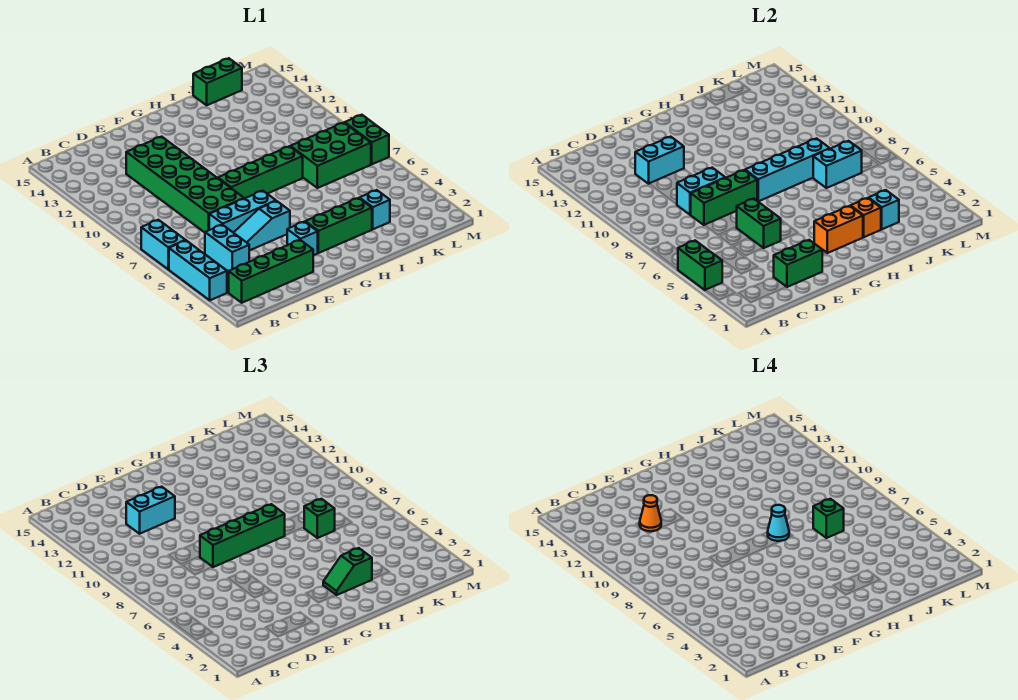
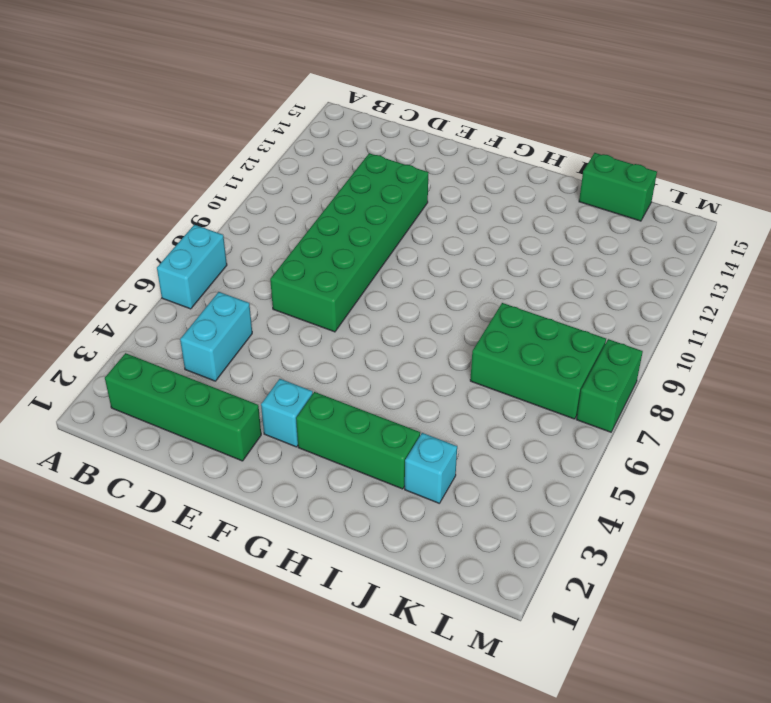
none -> cyan brick A3:A5 level 1
none -> cyan slope D5:F5 level 1 top F
none -> cyan brick D6:F6 level 1
none -> green brick F8:I8 level 1

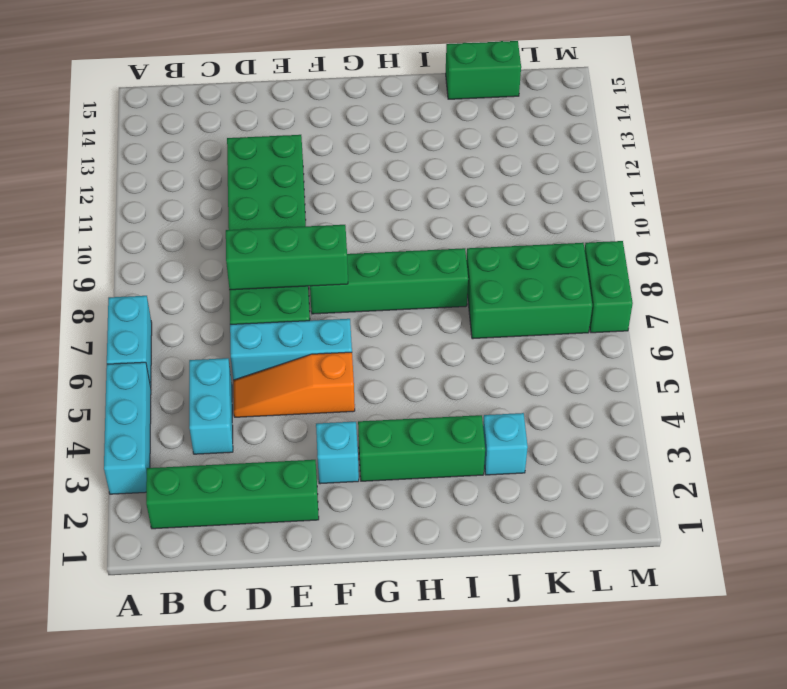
orange slope D5:F5 level 1 top F -> cyan slope D5:F5 level 1 top F
none -> green brick A4:A5 level 2
none -> green brick D2:E2 level 2
none -> cyan brick D9:E9 level 2
none -> cyan brick D12:E12 level 2

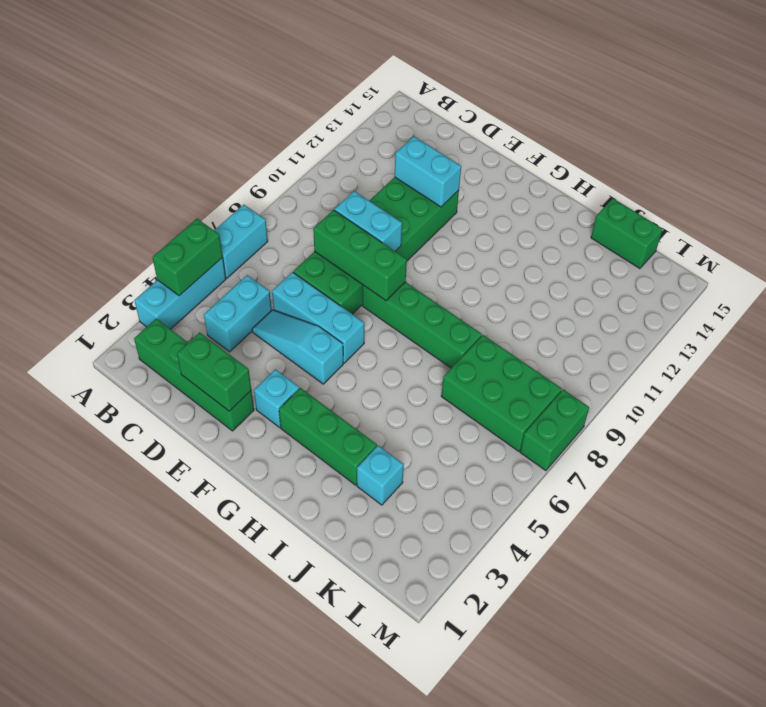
none -> green brick E5:E6 level 2
none -> orange brick G3:H3 level 2
none -> cyan brick G8:J8 level 2
none -> orange brick I3 level 2

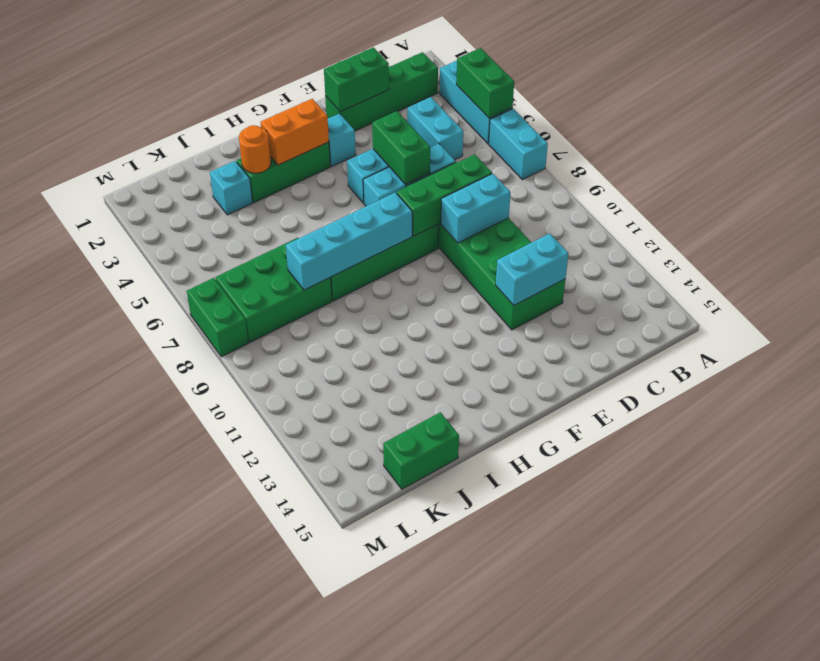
orange round brick I3 level 2 -> orange brick I3 level 2
none -> cyan brick J3 level 2
none -> cyan brick J7:K7 level 2
none -> cyan brick D12:E12 level 3
none -> green brick E8:H8 level 3

